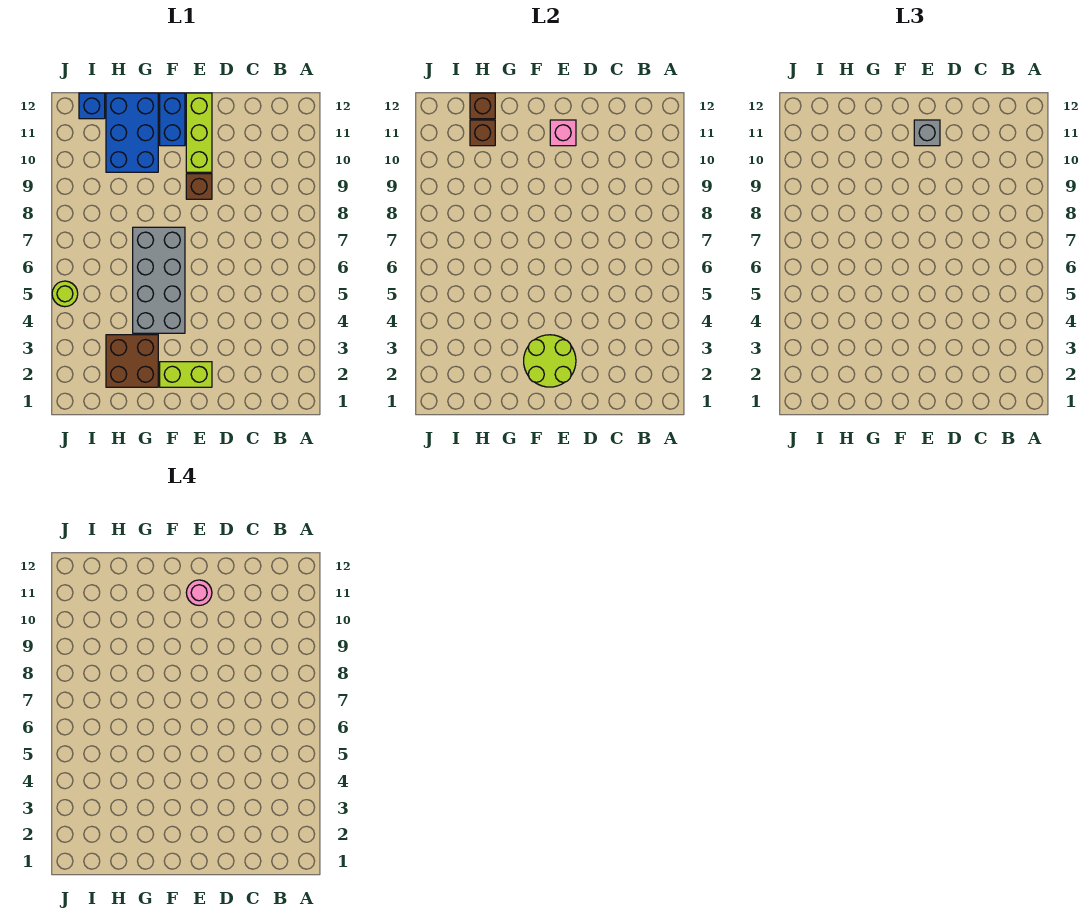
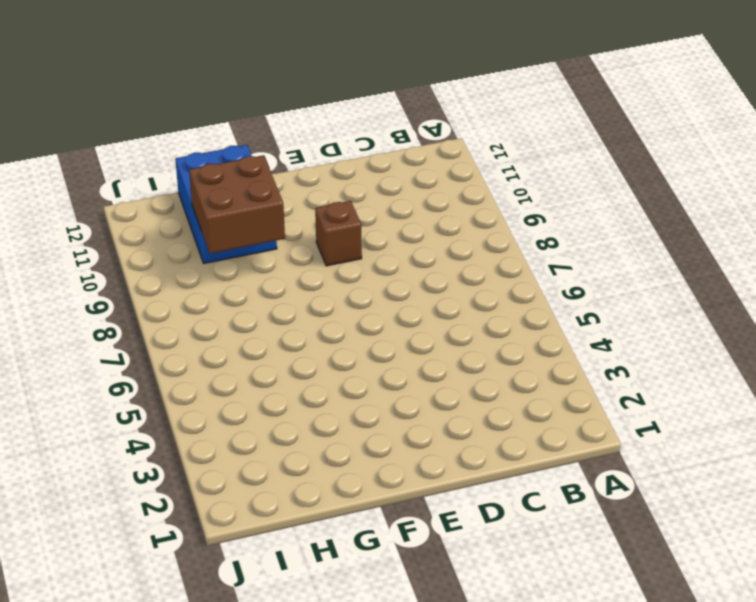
brown brick G9:H10 level 2 -> brown brick G2:H3 level 1
none -> lime brick E2:F2 level 1
none -> lime brick E10:E12 level 1
none -> grey brick F4:G7 level 1

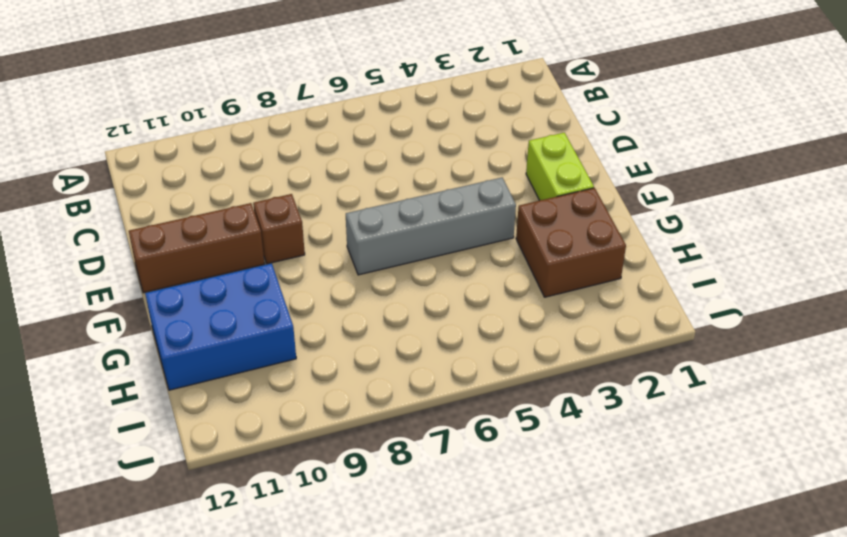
brown brick E10:E12 level 1 -> lime brick E10:E12 level 1
grey brick F4:F7 level 1 -> grey brick F4:G7 level 1
none -> blue brick F11:F12 level 1
none -> blue brick I12 level 1
none -> lime round brick J5 level 1

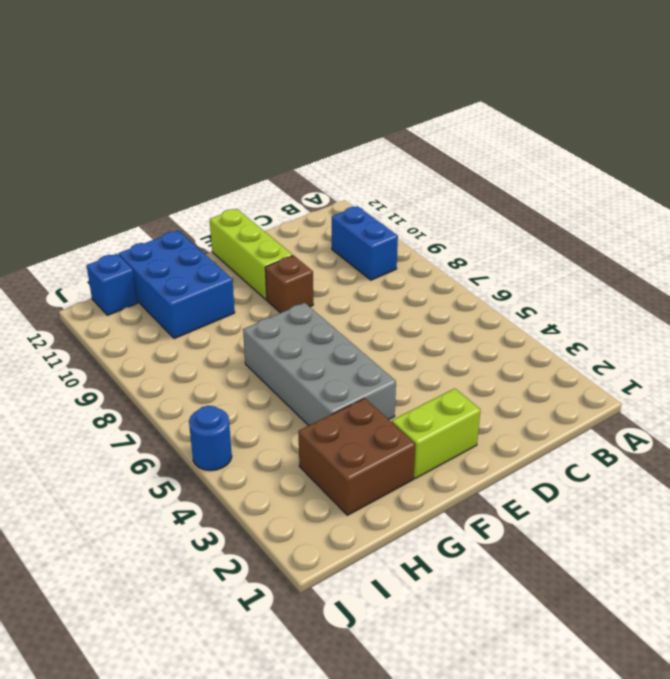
blue brick B9:B10 level 1 -> blue brick F11:F12 level 1
blue round brick J5 level 1 -> lime round brick J5 level 1
none -> lime round brick E2:F3 level 2
none -> pink brick E11 level 2
none -> brown brick H11 level 2

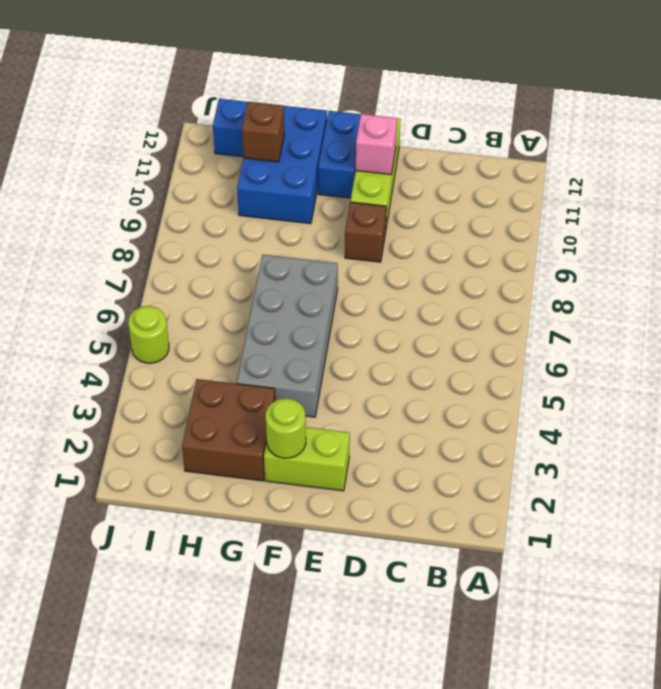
lime round brick F2 level 2 -> lime round brick E2:F3 level 2
none -> brown brick H12 level 2
none -> grey brick E11 level 3
none -> pink round brick E11 level 4

